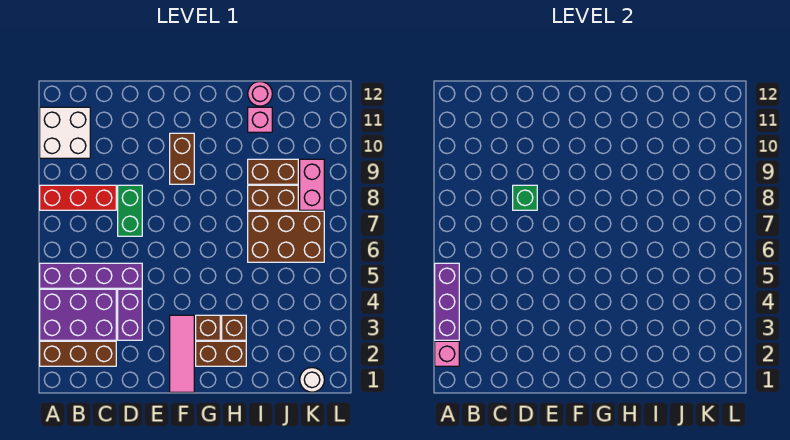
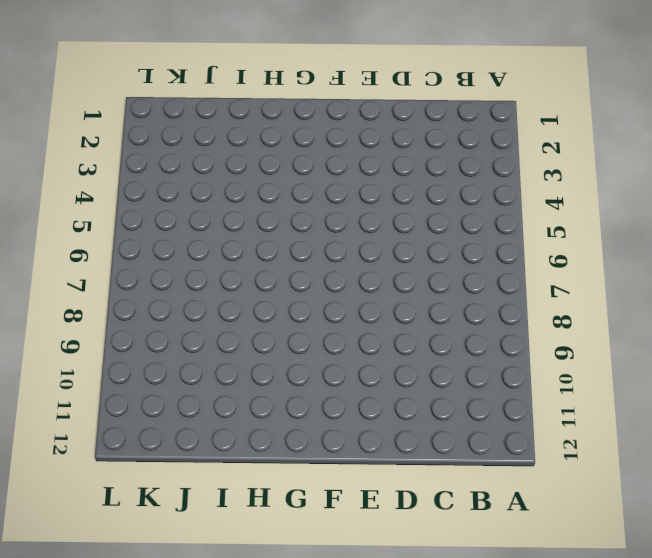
none -> brown brick A2:C2 level 1
none -> purple brick A3:C4 level 1
none -> purple brick A5:D5 level 1

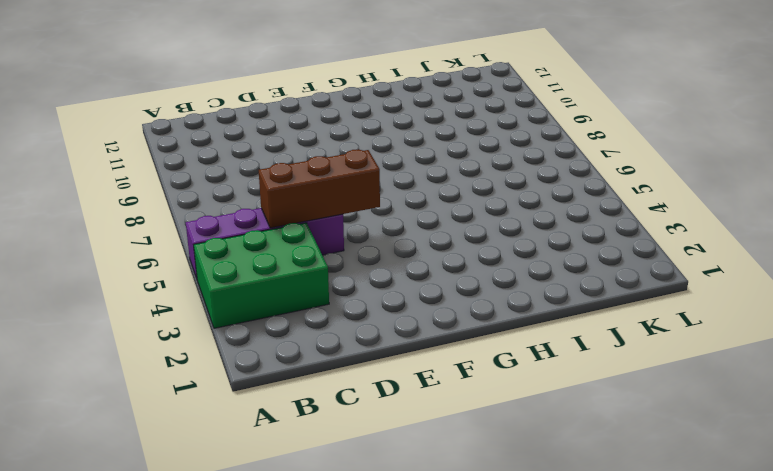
green brick A3:C4 level 1 -> purple brick A3:C4 level 1
brown brick C5:E5 level 2 -> brown brick A2:C2 level 1
none -> red brick A8:C8 level 1
none -> white brick A10:B11 level 1
none -> purple brick D3:D4 level 1

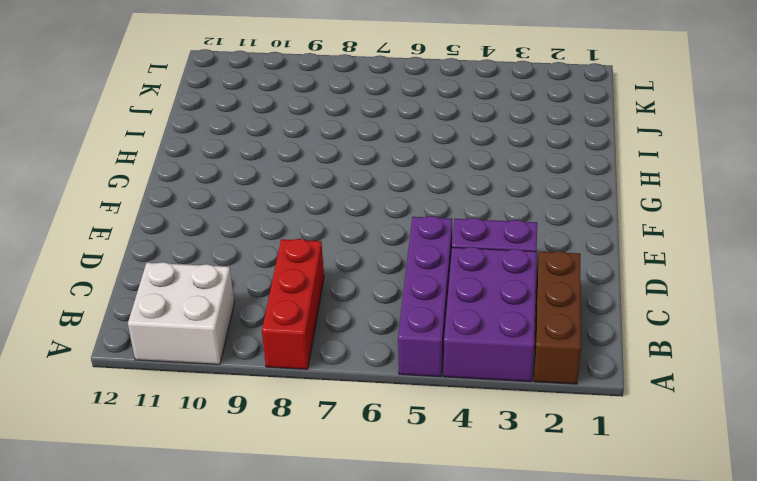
none -> green brick D7:D8 level 1
none -> pink tile F1:F3 level 1
none -> brown brick F9:F10 level 1

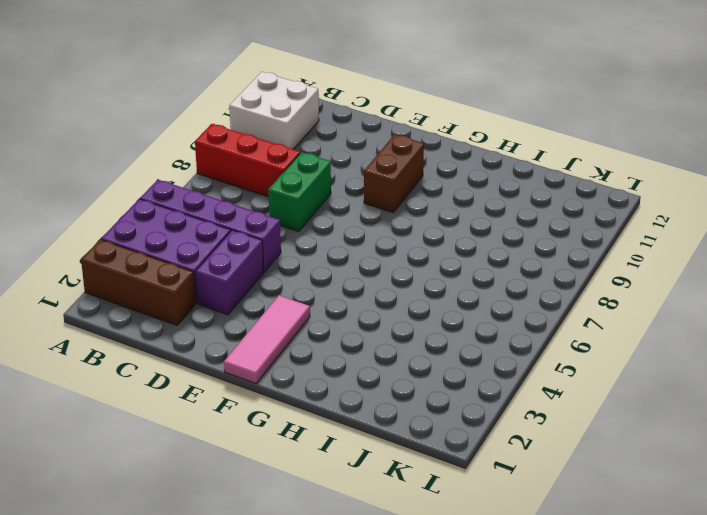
none -> brown brick G2:H2 level 1
none -> brown brick G3 level 1
none -> brown brick H3 level 1

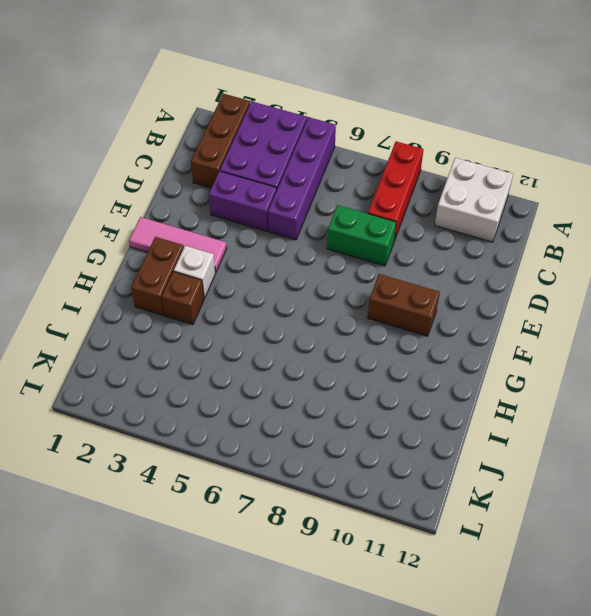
white brick G3 level 1 -> brown brick G3 level 1
none -> brown brick I6:K7 level 1
none -> brown brick I8:J8 level 1
none -> brown brick I9:J9 level 1

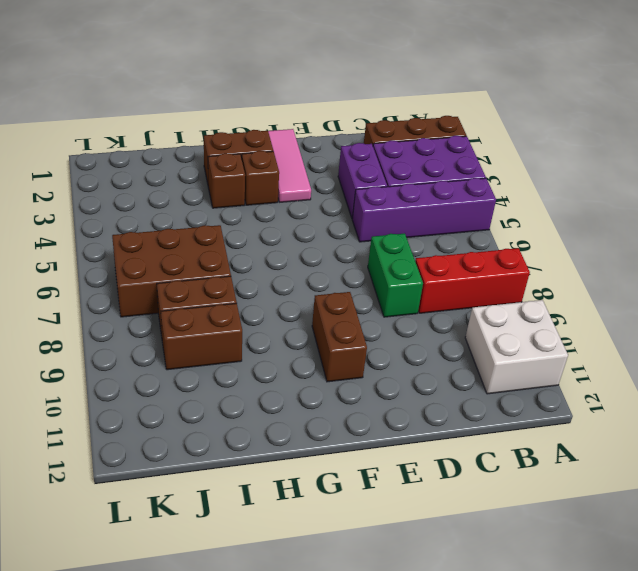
none -> pink brick I11 level 1
none -> pink round brick I12 level 1
none -> white round brick K1 level 1

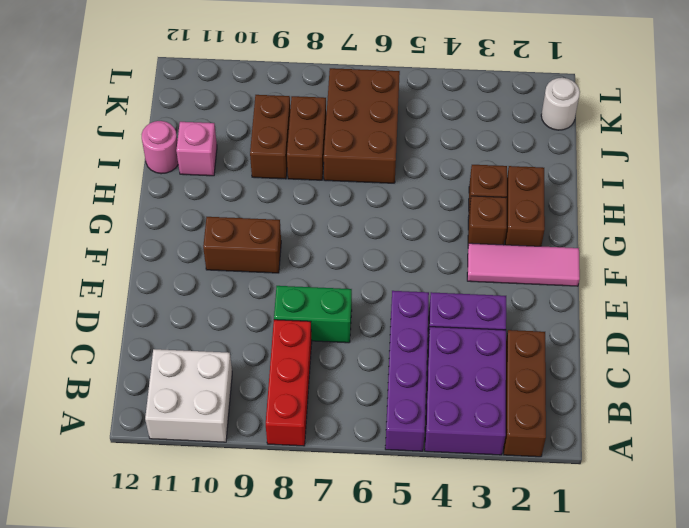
none -> pink brick K8:K9 level 1
none -> pink brick A2 level 2
none -> purple brick A3:A5 level 2

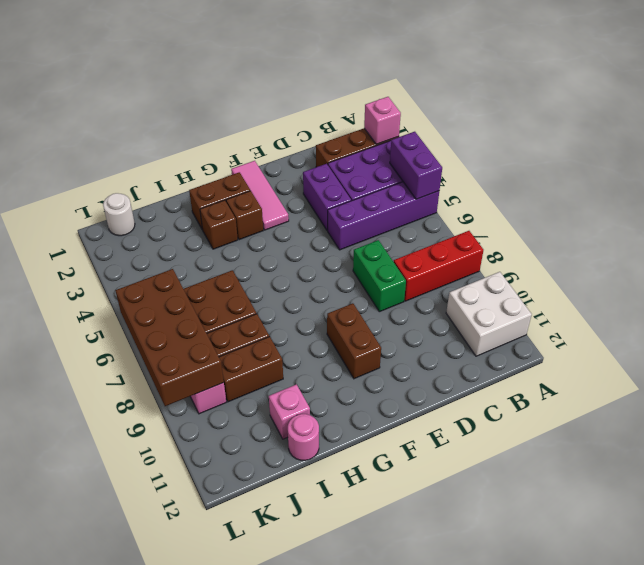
purple brick A4:A5 level 2 -> purple brick A3:A5 level 2
brown brick K6:L9 level 2 -> none
none -> green brick D8 level 2

